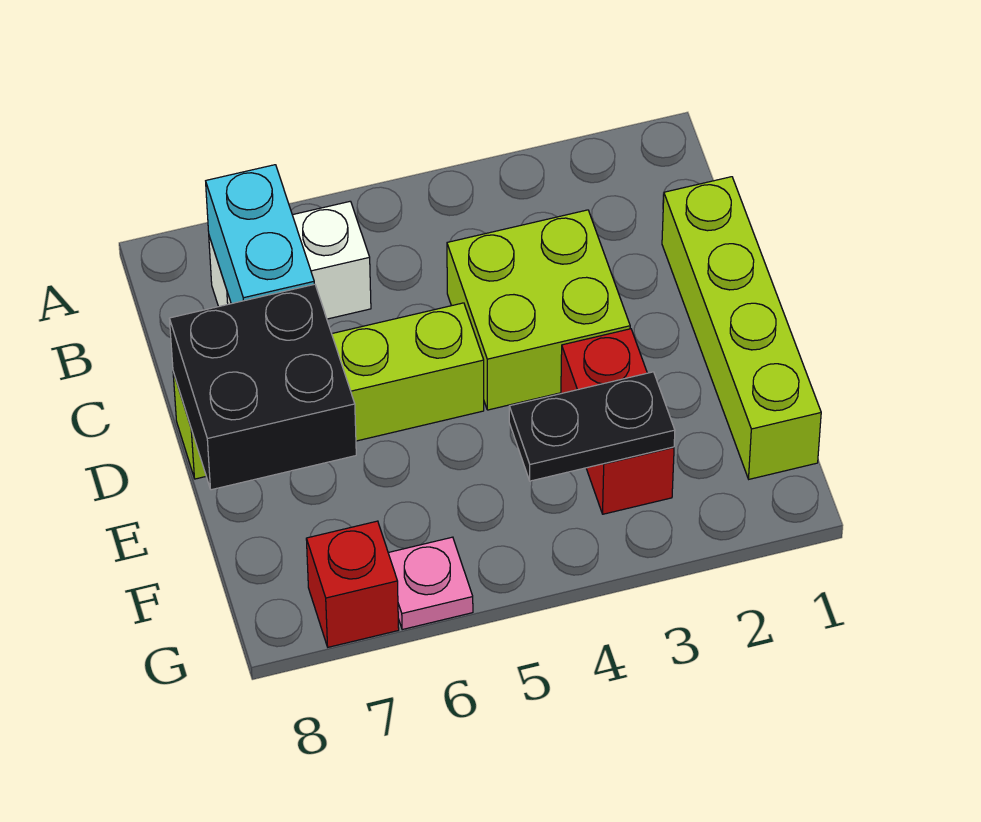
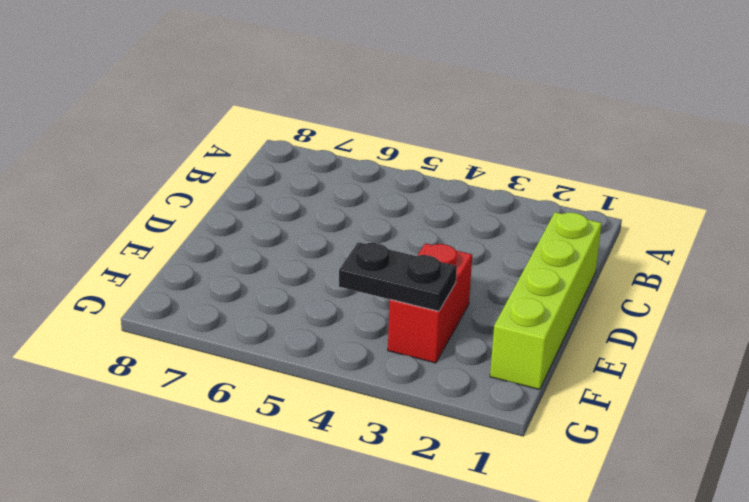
none -> white brick B6:B7 level 1
none -> lime brick C3:D4 level 1

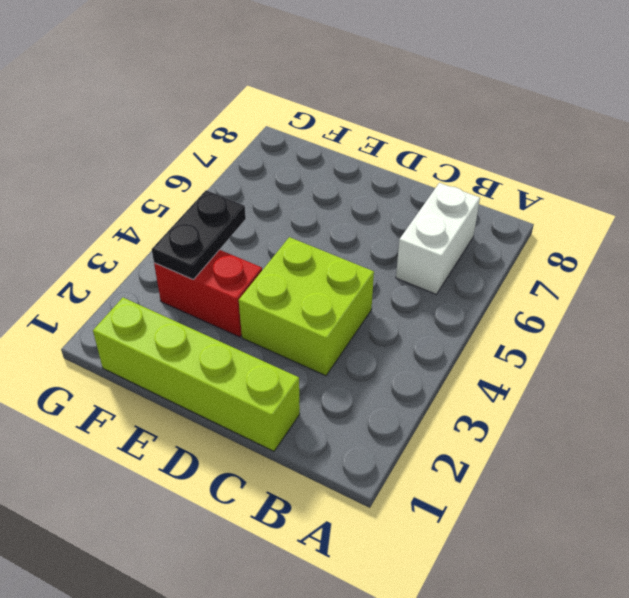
none -> lime brick D5:D8 level 1
none -> pink plate G6 level 1

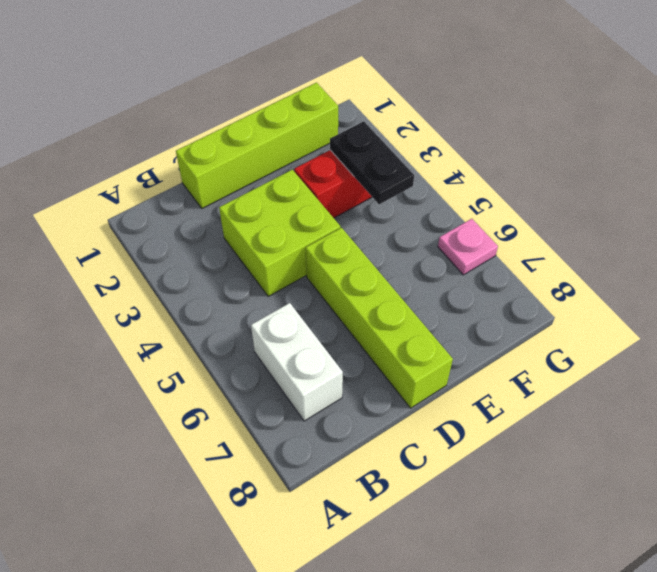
none -> red brick G7 level 1
none -> cyan brick B7:C7 level 2

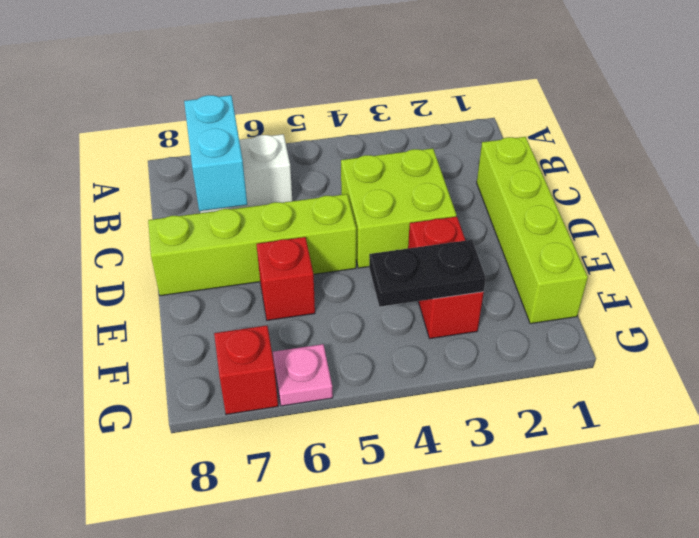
red brick E6 level 1 -> none
none -> black brick D7:E8 level 2

